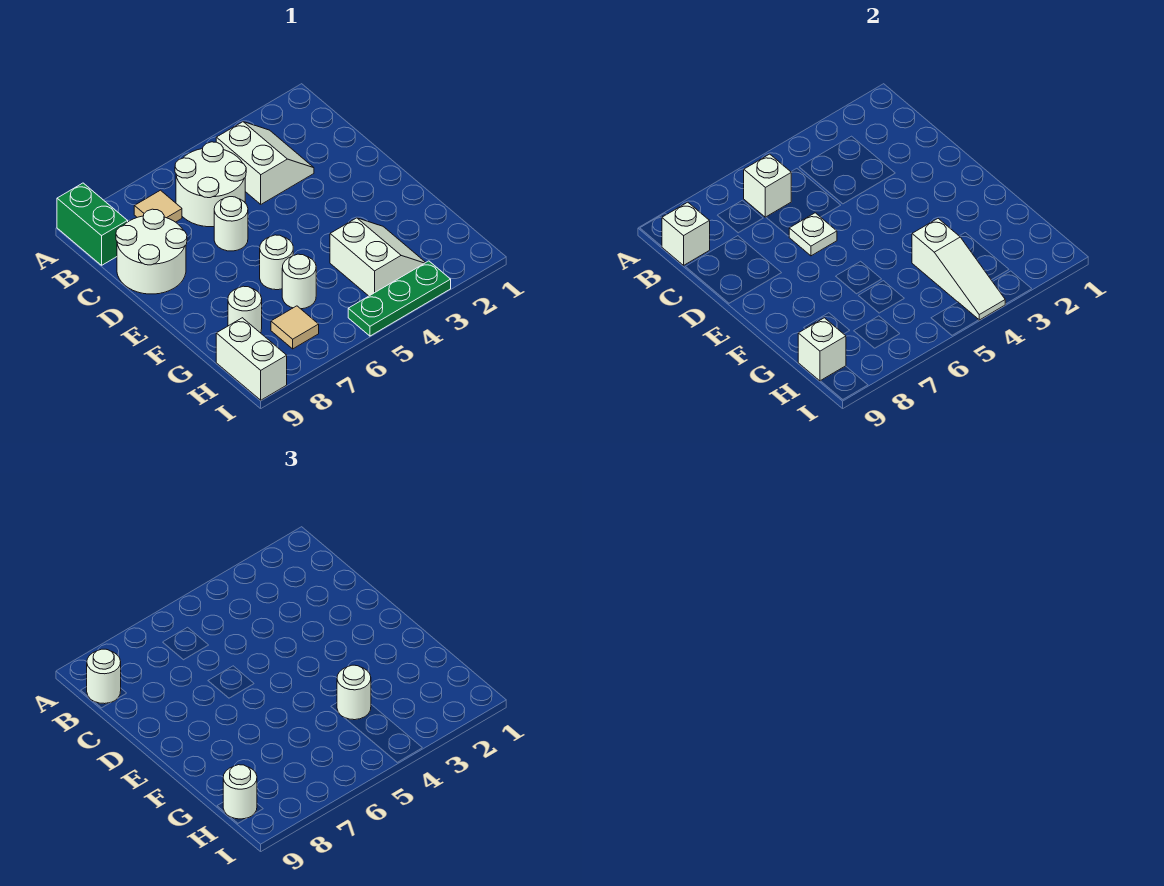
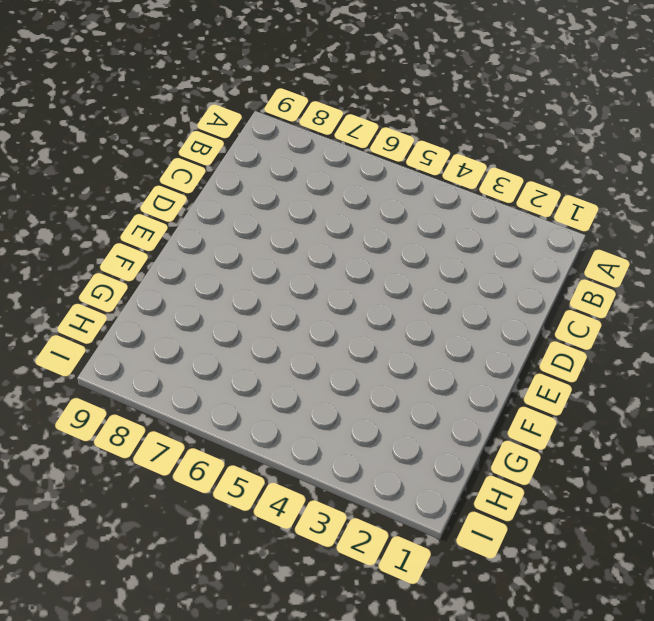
none -> green brick A9:B9 level 1
none -> white slope B3:C4 level 1 top 4
none -> white round brick B5:C6 level 1

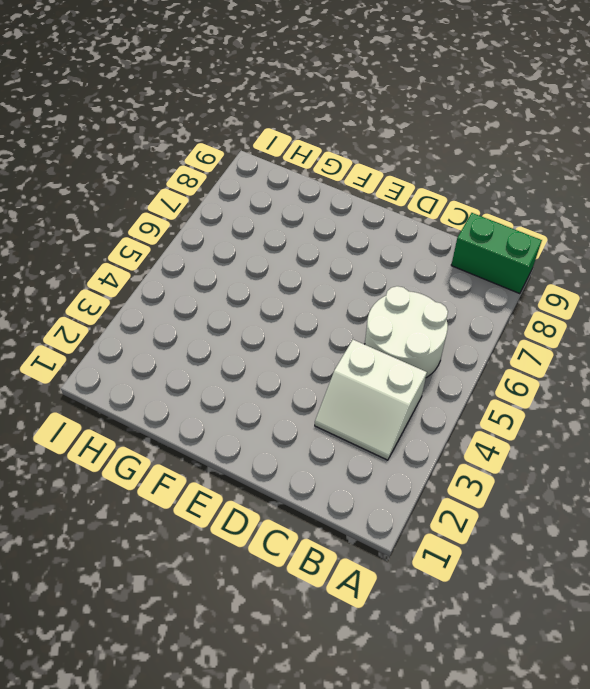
none -> tan tile B7 level 1
none -> white round brick C8:D9 level 1
none -> white round brick D6 level 1

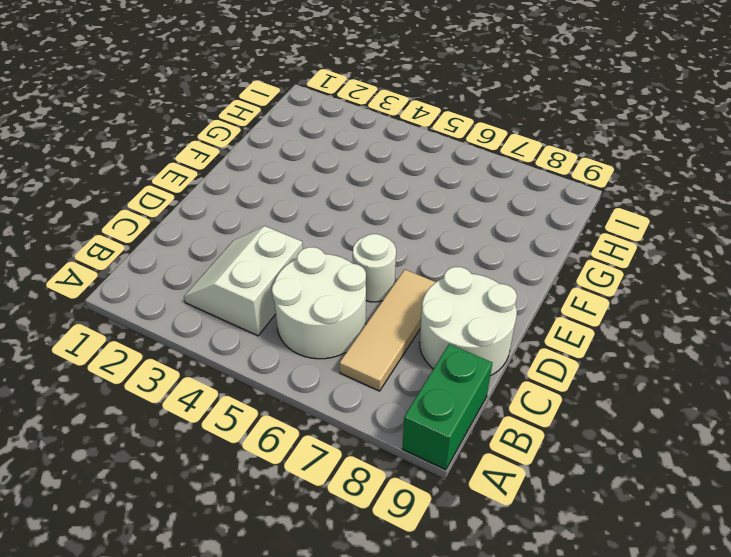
tan tile B7:D7 level 1 -> tan tile B7 level 1
none -> white round brick F6 level 1
none -> white slope G3:H4 level 1 top 4
none -> white round brick G6 level 1

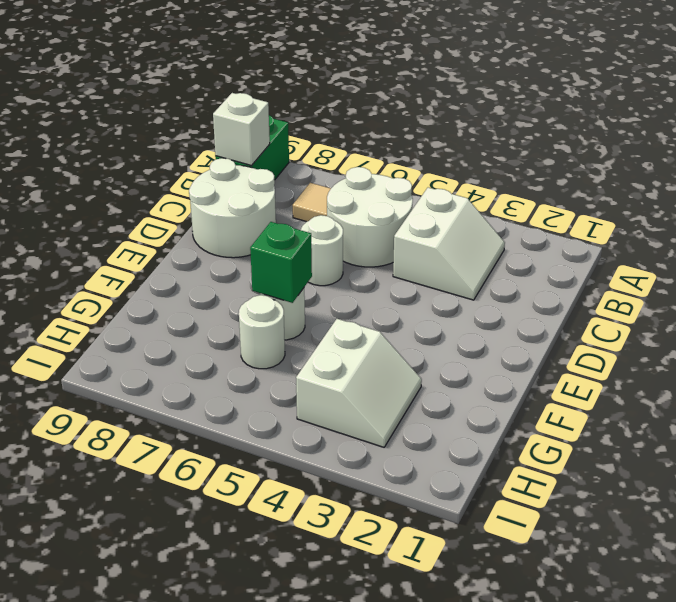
green brick F6 level 2 -> none
none -> white round brick G8 level 1
none -> tan tile H7 level 1
none -> white brick H9:I9 level 1

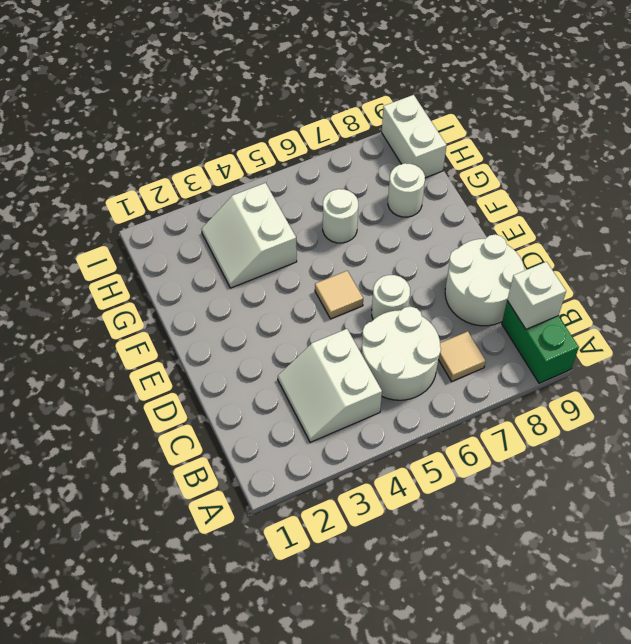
tan tile E5 level 1 -> tan tile H7 level 1
none -> white round brick F6 level 1
none -> green plate I3:I5 level 1
none -> white brick B6 level 2

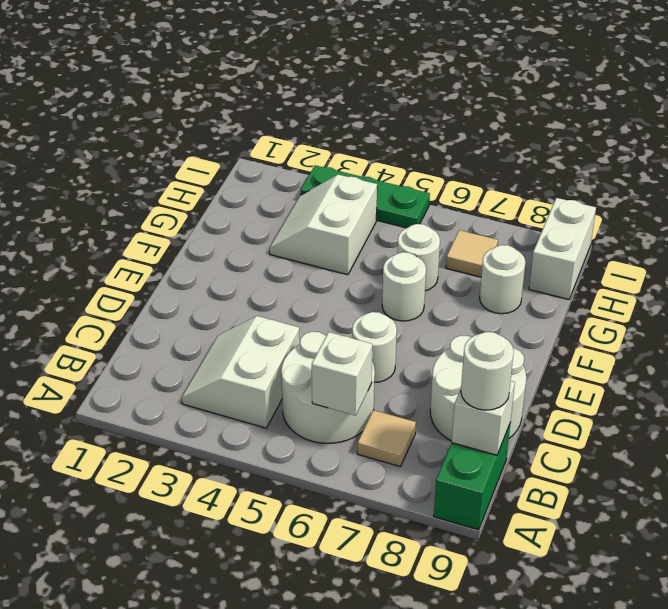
none -> white plate D6 level 2
none -> white slope G4:I4 level 2 top G
none -> white brick H9 level 2

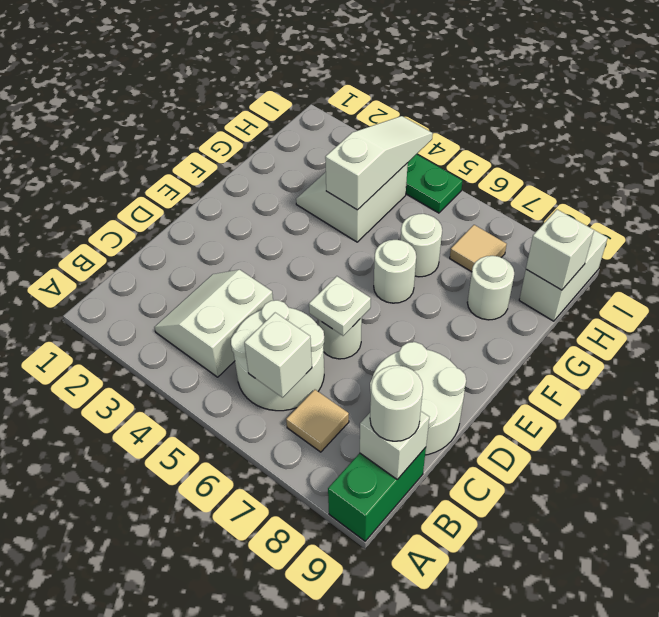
none -> white round brick G4 level 3
none -> white round brick H9 level 3

